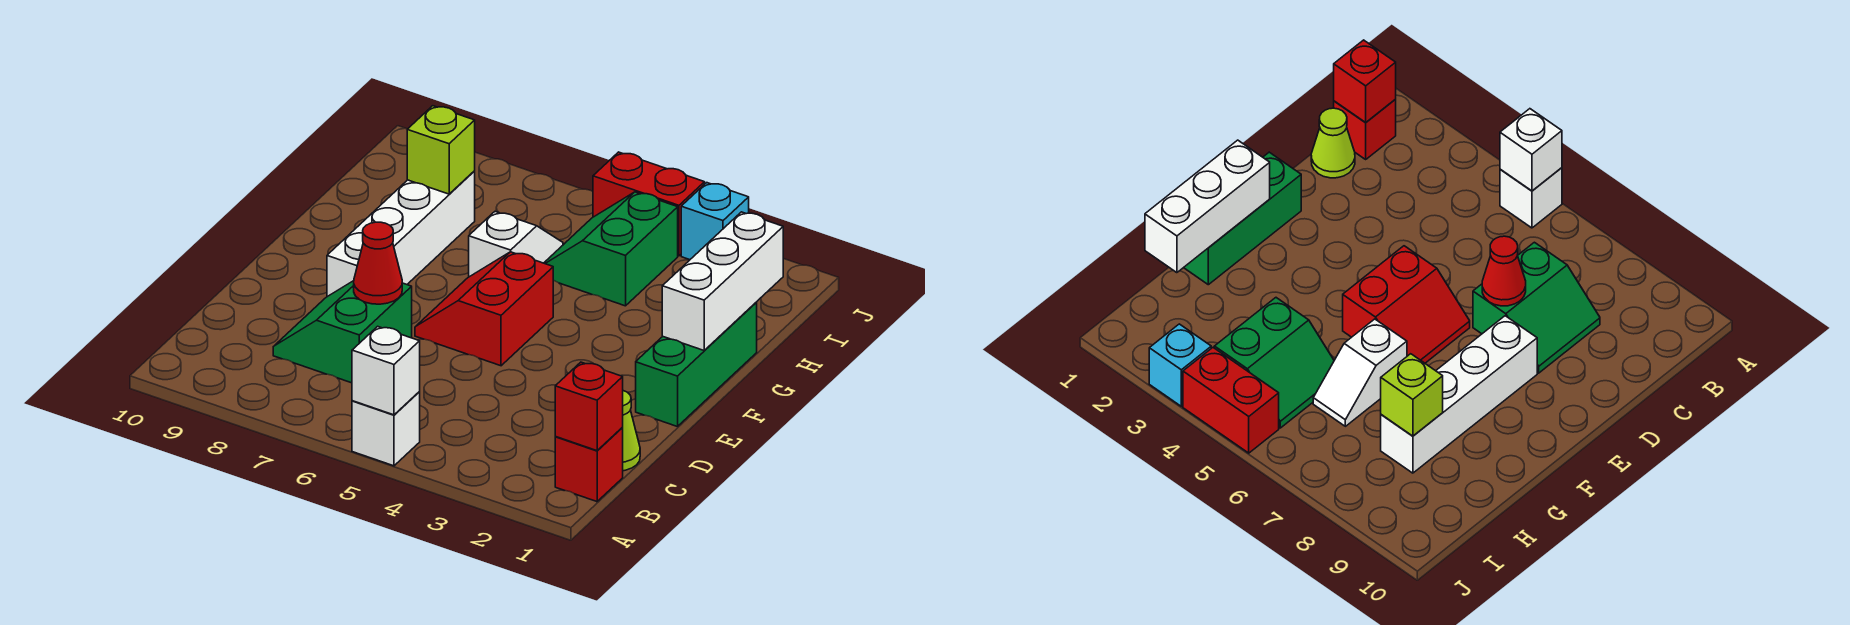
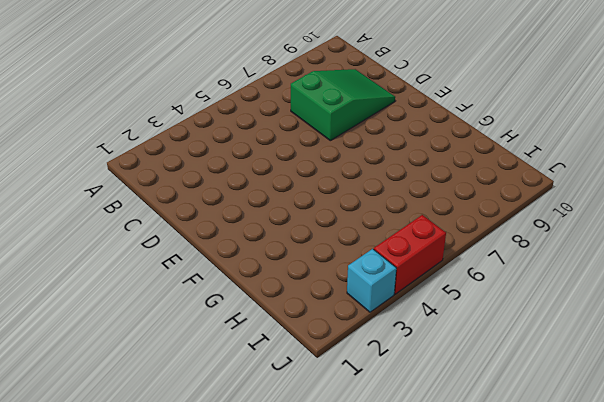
green slope C7:D9 level 1 top 7 -> green slope C7:D8 level 1 top 7
none -> white brick A5 level 1
none -> red brick B1 level 1
none -> lime cone C1 level 1

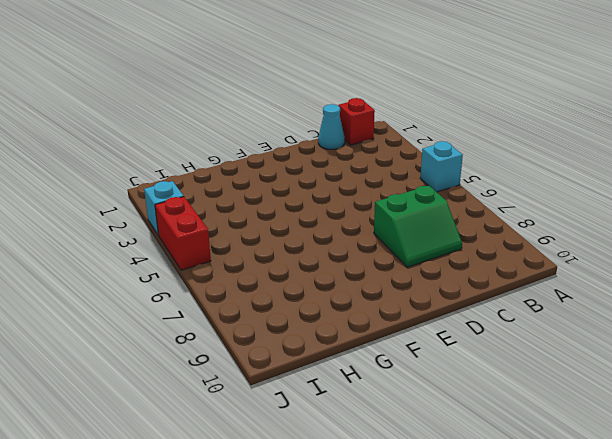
cyan brick A5 level 1 -> white brick A5 level 1
cyan cone C1 level 1 -> lime cone C1 level 1
none -> green brick E1:G1 level 1
none -> red slope E5:F6 level 1 top 5
none -> white brick E8:H8 level 1

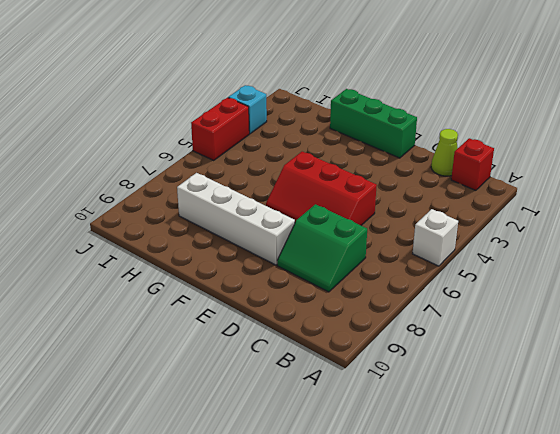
red slope D5:F6 level 1 top 5 -> red slope E5:F6 level 1 top 5
none -> white slope G6:H6 level 1 top G
none -> green slope H4:I5 level 1 top 4
none -> white brick A5 level 2

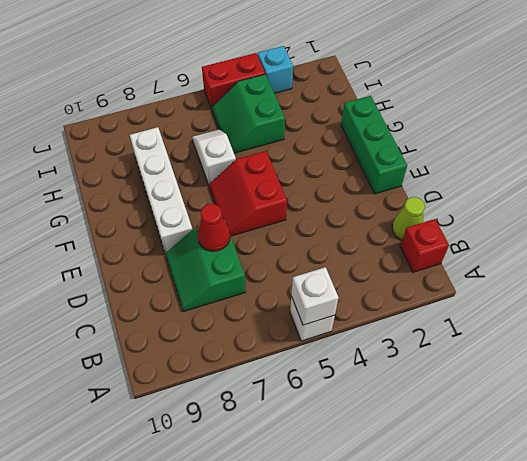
none -> red brick B1 level 2
none -> white brick F1:H1 level 2
none -> lime brick H8 level 2

